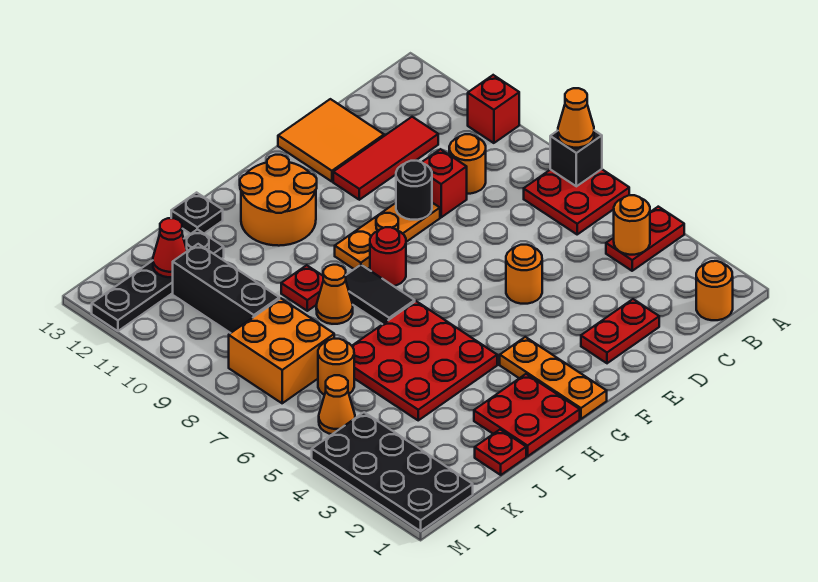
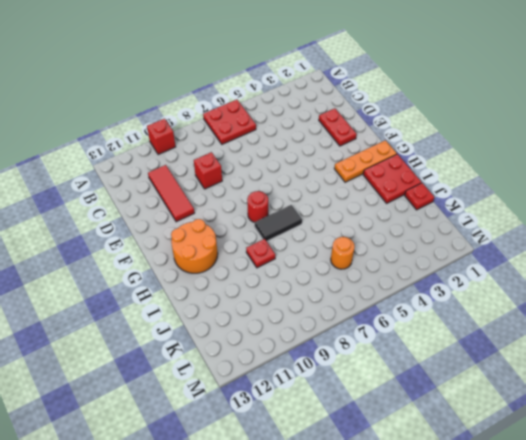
none -> red plate A4:B4 level 1
none -> orange round brick B1 level 1
none -> orange round brick C9 level 1
none -> orange tile D12:E13 level 1

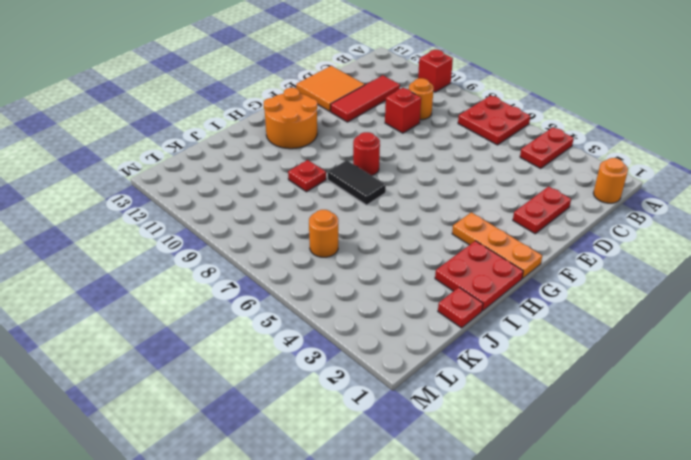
none -> orange round brick E5 level 1
none -> orange plate E9:G9 level 1
none -> red plate H4:J6 level 1
none -> orange cone I8 level 1

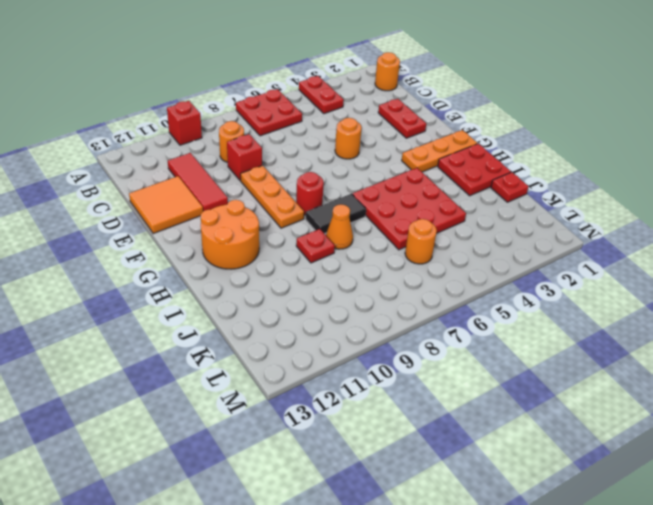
none -> black plate I13 level 1
none -> black plate J12:M12 level 1
none -> orange brick K7:L8 level 1
none -> black brick K9:K11 level 1

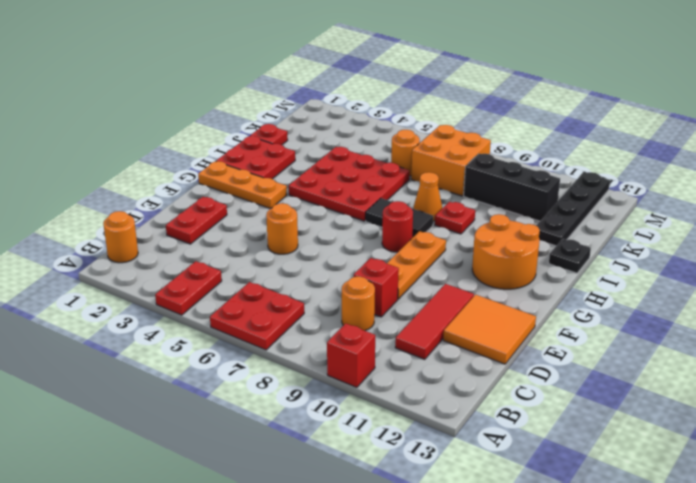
none -> black plate L1:M4 level 1
none -> orange cone L5 level 1
none -> black brick A7 level 2
none -> orange round brick B4 level 2

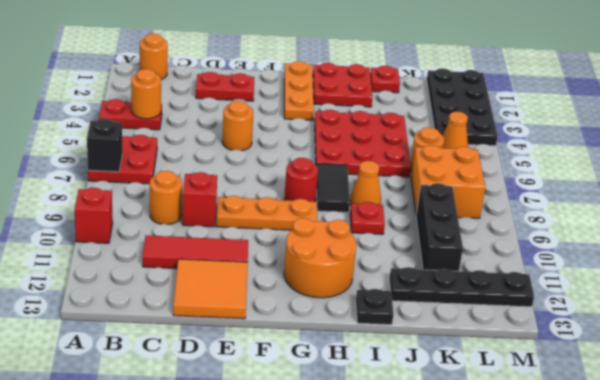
none -> black round brick E9 level 2
none -> red cone K12 level 2
none -> orange cone A7 level 3

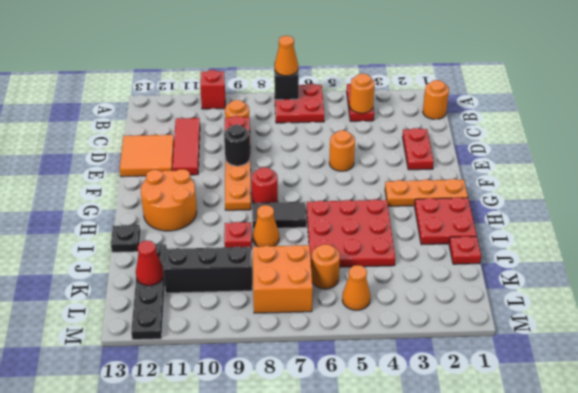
none -> black plate L1:M4 level 1

